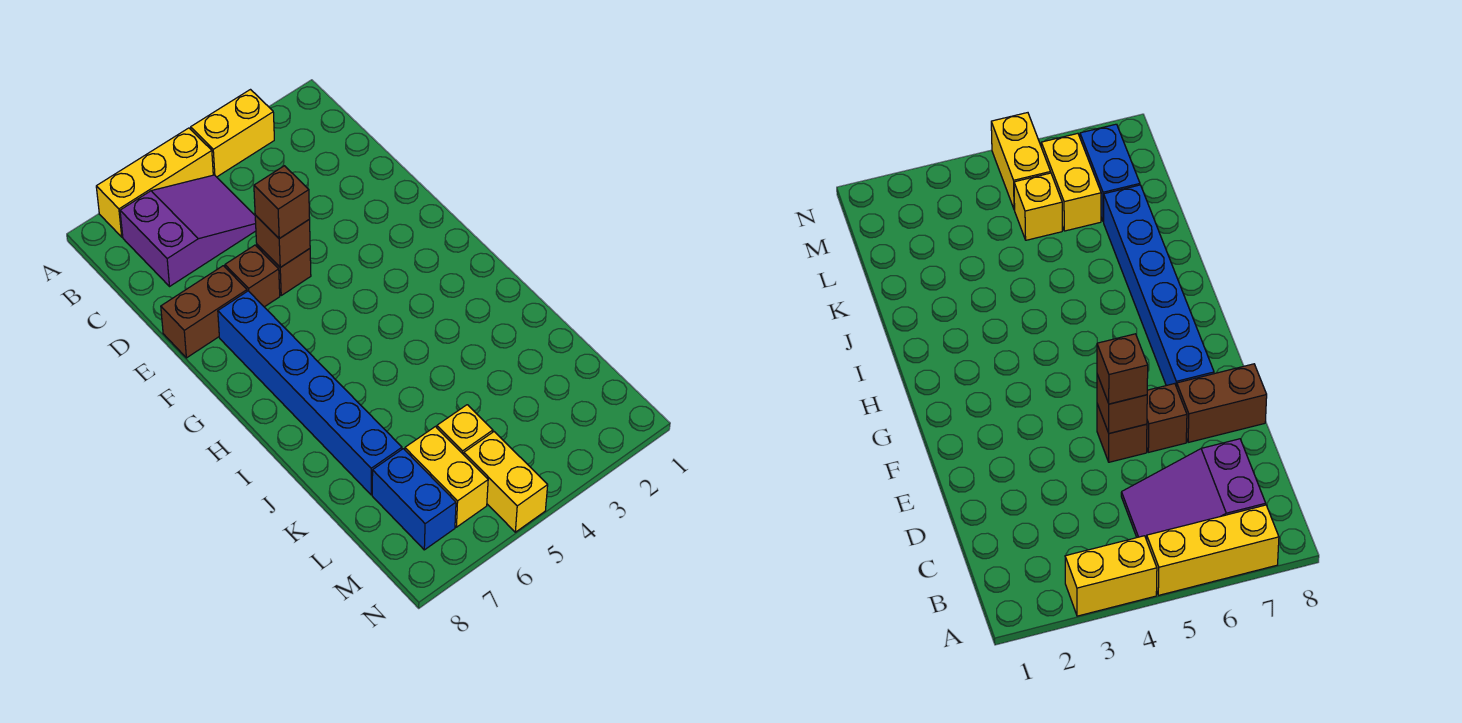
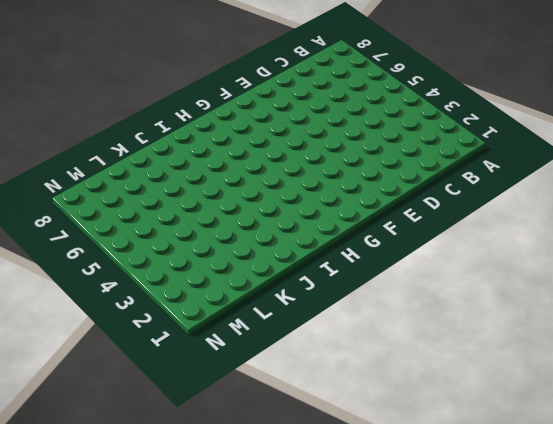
none -> yellow brick A3:A4 level 1
none -> yellow brick A5:A7 level 1
none -> purple slope B5:C7 level 1 top 7

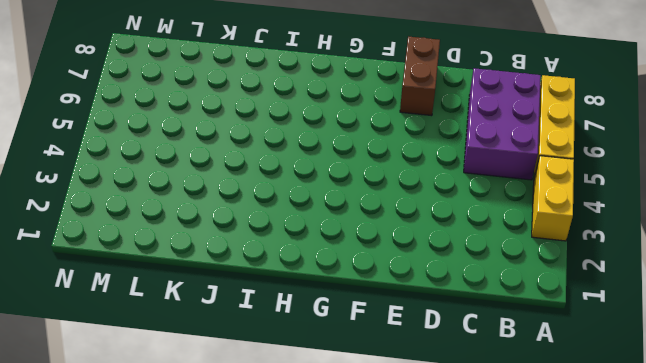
purple brick B5:C7 level 1 -> purple slope B5:C7 level 1 top 7
none -> brown brick E5 level 1
none -> brown brick E6 level 1
none -> blue brick F7:K7 level 1

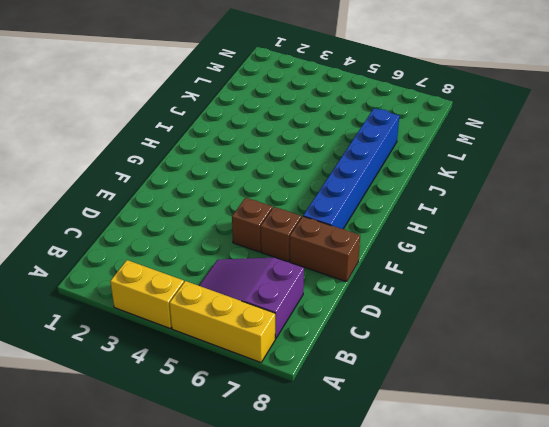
none -> yellow brick L5 level 1
none -> yellow brick L6:M6 level 1
none -> blue brick L7:M7 level 1

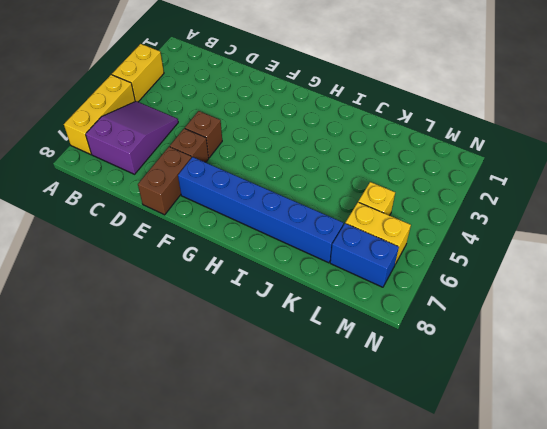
none -> yellow brick M5:N5 level 1
none -> brown brick E5 level 2
none -> brown brick E5 level 3

